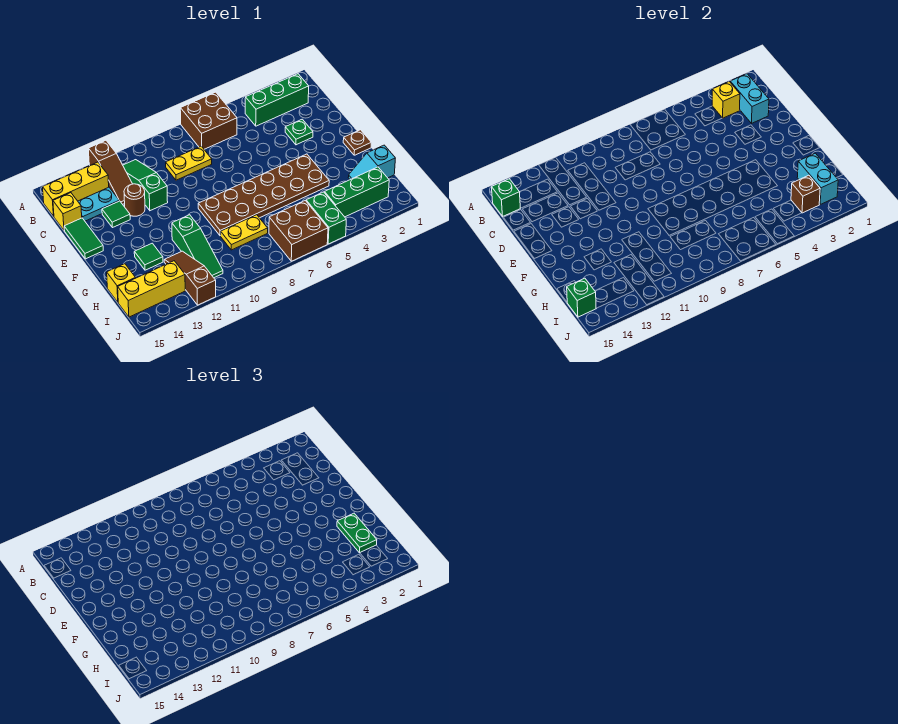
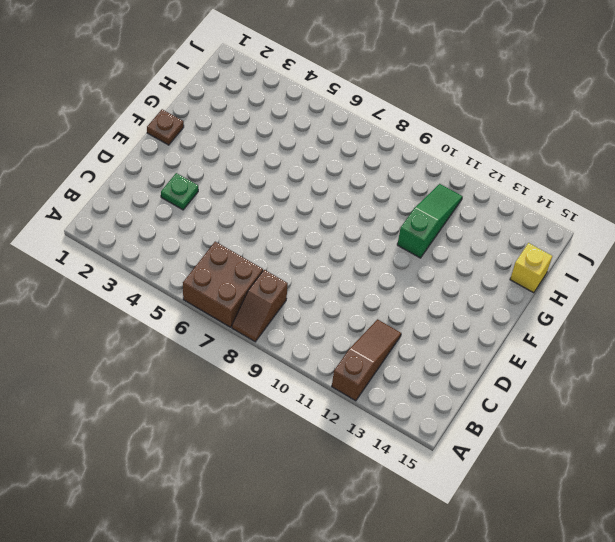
brown slope A8:B8 level 1 top B -> none
none -> green brick B2:B4 level 1
none -> green slope B11:D11 level 1 top D
none -> yellow brick B13:B15 level 1
none -> yellow plate C8:C9 level 1

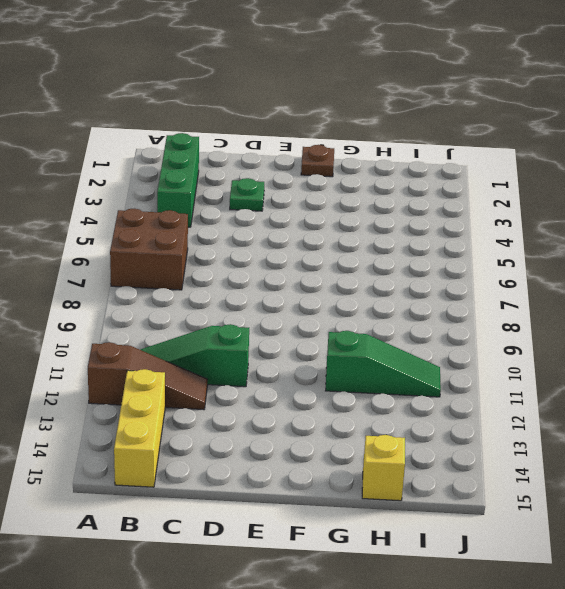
none -> yellow plate C8:C9 level 1
none -> cyan plate C13:C14 level 1
none -> yellow brick C15 level 1
none -> brown round brick D12 level 1

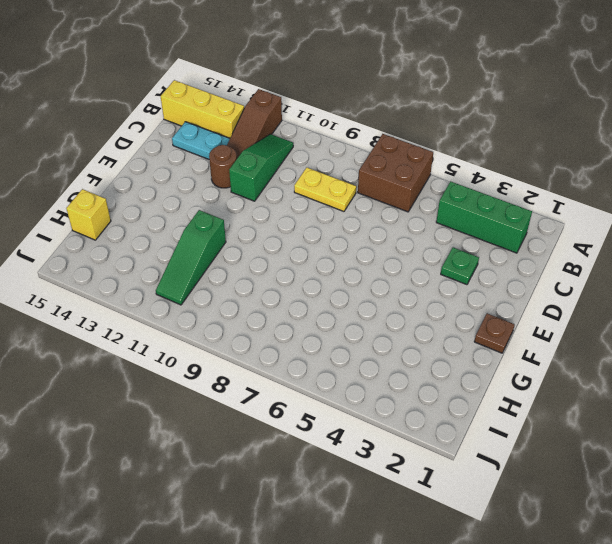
none -> yellow brick C15 level 1
none -> green tile D13 level 1
none -> green tile D15:E15 level 1
none -> brown plate F4:G9 level 1

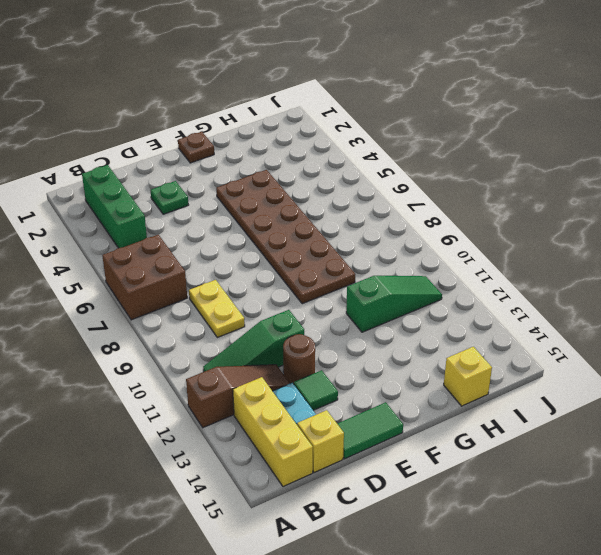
none -> green tile G13 level 1
none -> cyan slope H1:H2 level 1 top 1
none -> yellow plate H8:H9 level 1
none -> brown slope H12:J12 level 1 top J

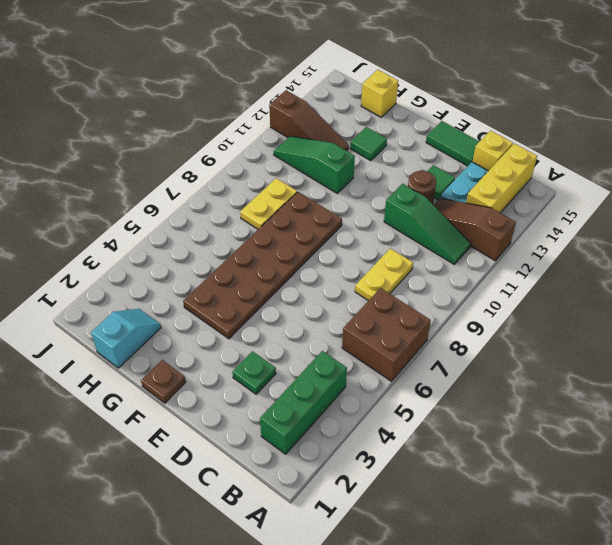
none -> green brick I2:I4 level 1
none -> green brick I5:J5 level 1
none -> brown brick I6:J7 level 1
none -> yellow brick I13:I15 level 1

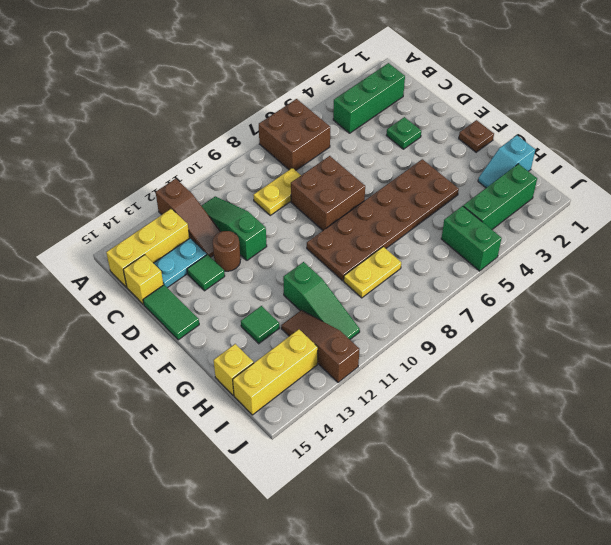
brown brick D7:E8 level 1 -> brown brick I6:J7 level 1
none -> cyan brick B2:C2 level 2
none -> yellow brick B3 level 2
none -> green brick B15 level 2
none -> cyan brick H2:I2 level 2

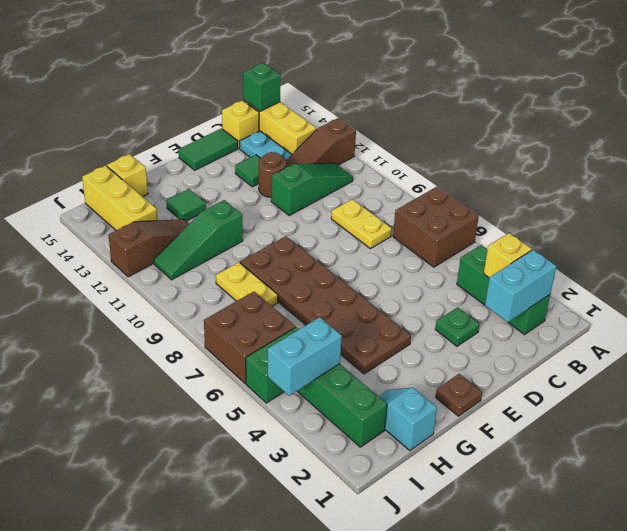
cyan brick I4:J4 level 2 -> cyan brick H2:I2 level 2
none -> brown brick I3 level 2
none -> green brick I15 level 2
none -> green plate G2:H2 level 3

